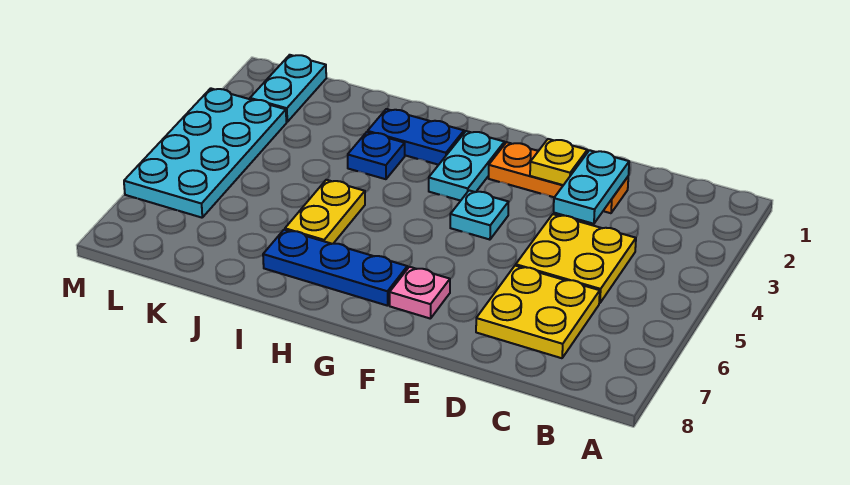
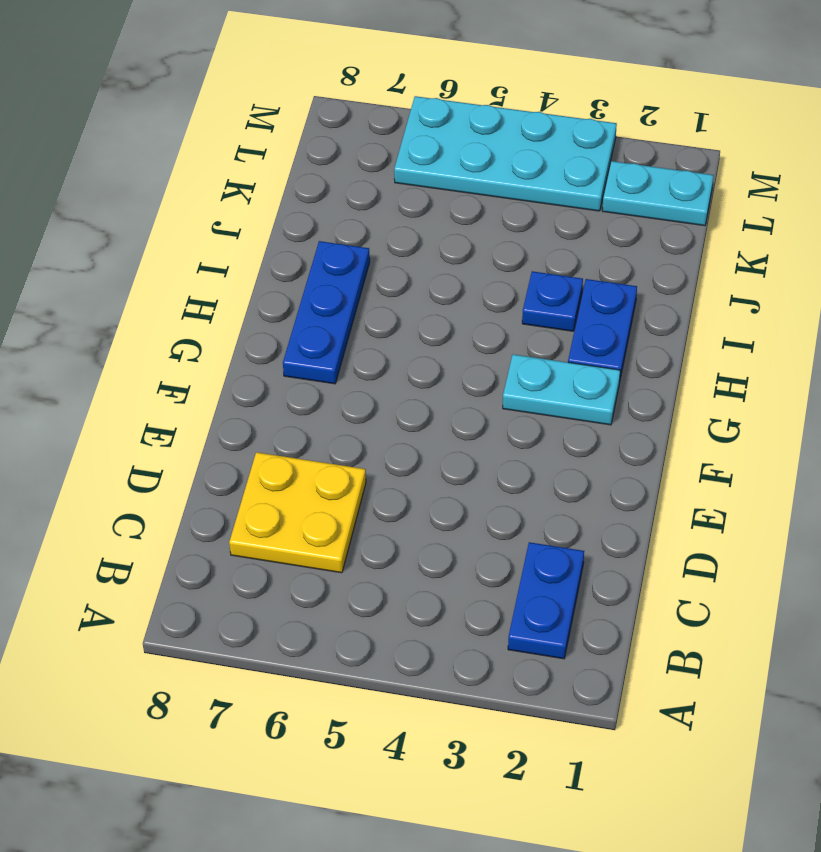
blue plate B2:C2 level 1 -> none
none -> yellow plate C4:D5 level 1
none -> orange plate D2:F2 level 1
none -> cyan plate F4 level 1

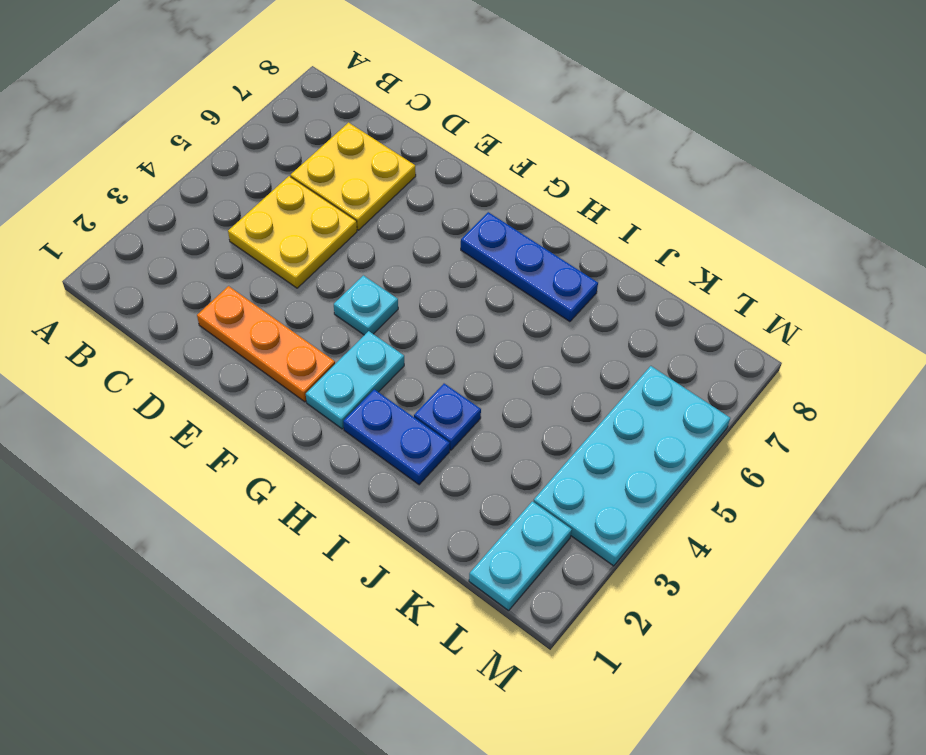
none -> pink plate F7 level 1
none -> yellow plate I5:I6 level 1
none -> cyan plate D2:D3 level 2

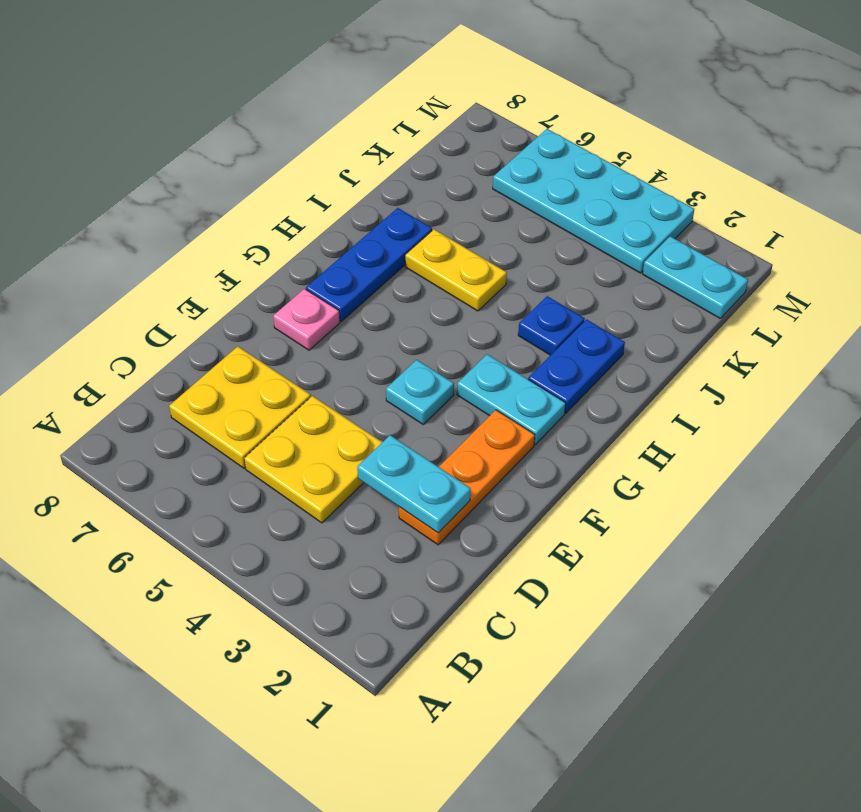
none -> yellow plate E2 level 2

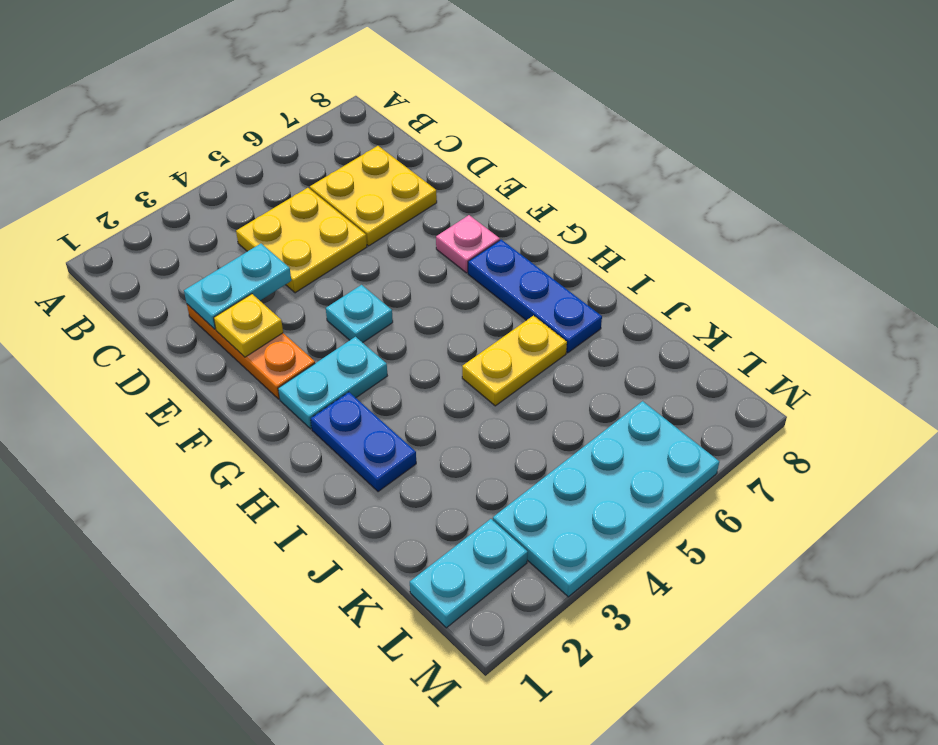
none -> blue plate I3 level 1

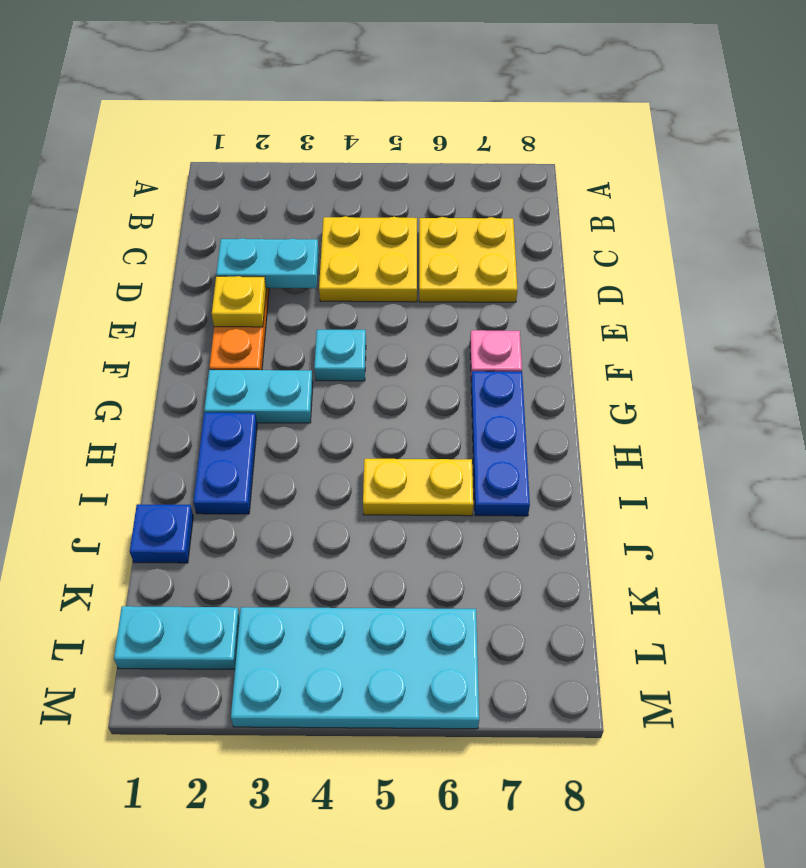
blue plate J1 level 1 -> blue plate I3 level 1

